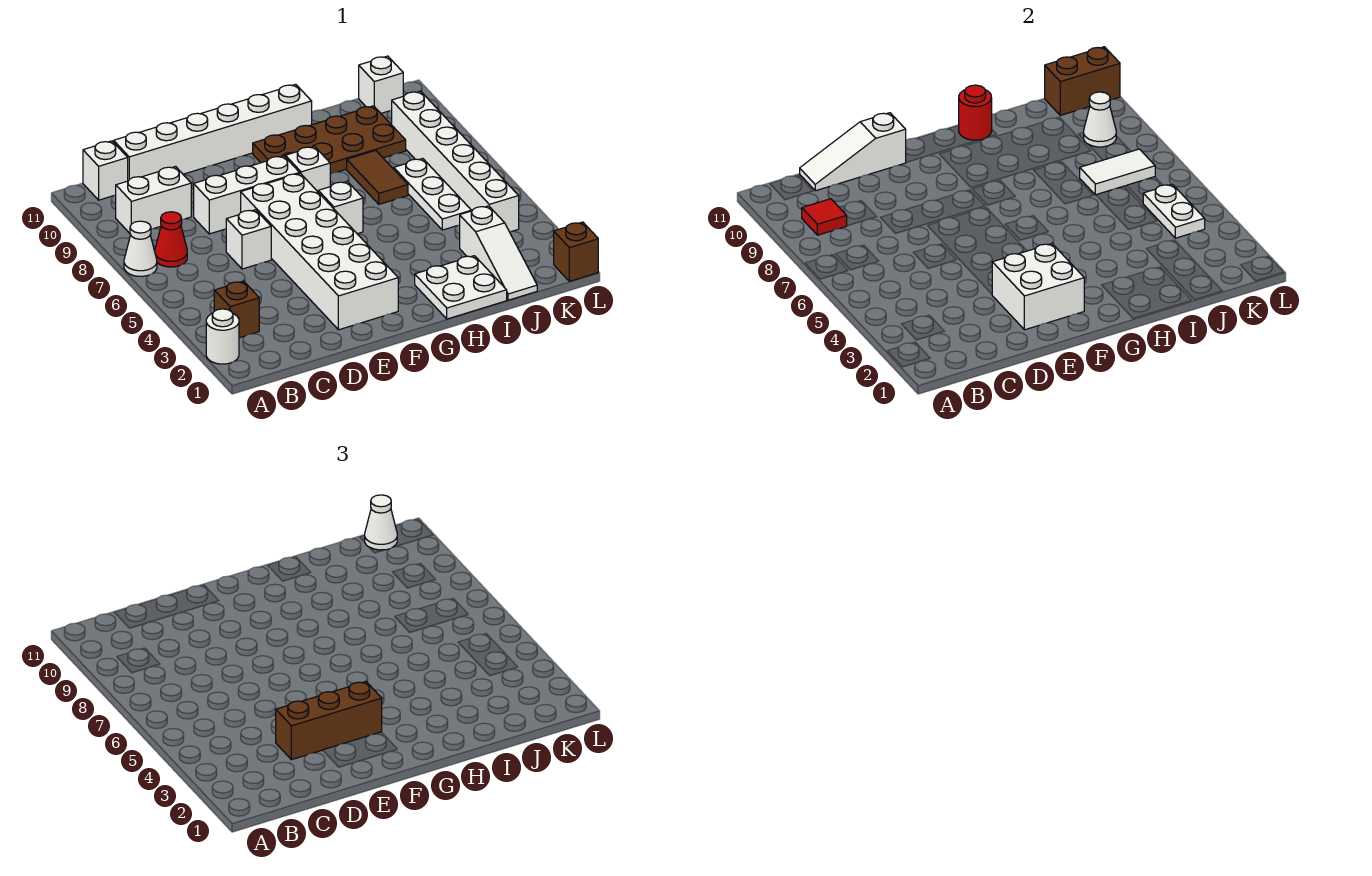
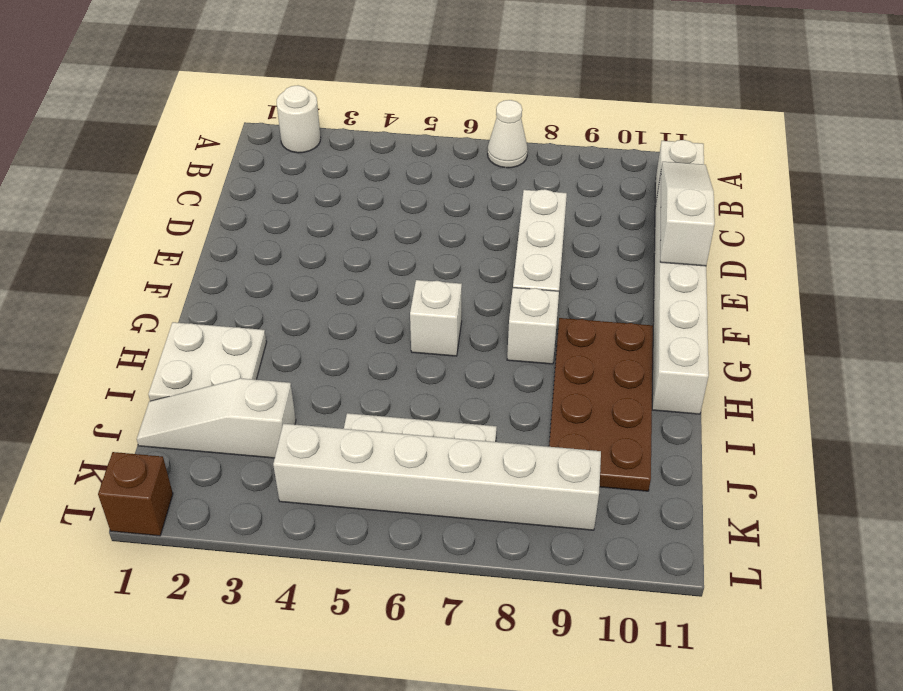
none -> brown brick B3 level 1
none -> red cone B7 level 1
none -> white brick B9:C9 level 1
none -> white brick D6 level 1

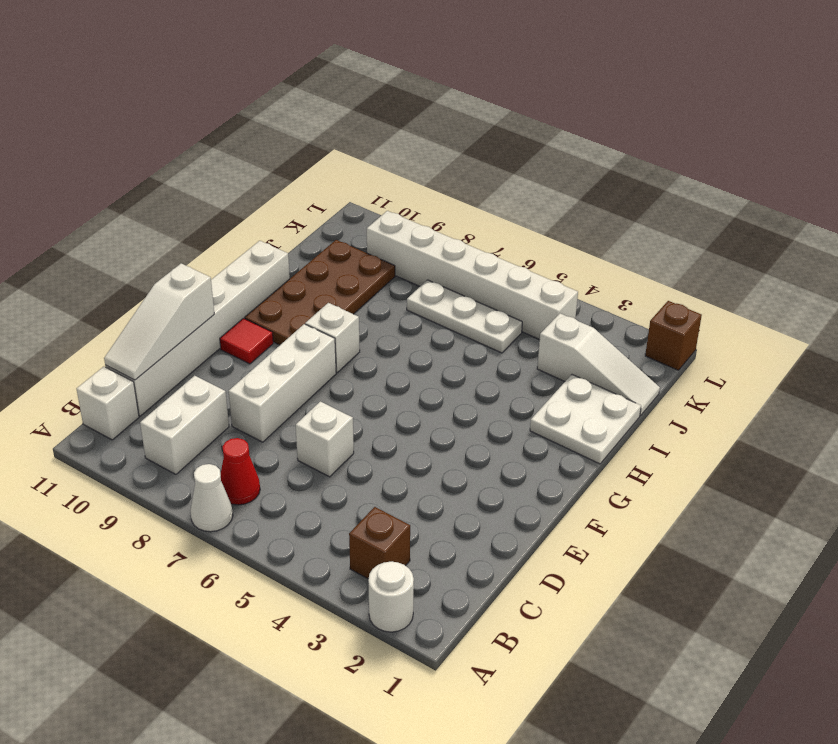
red tile F10 level 1 -> red tile B9 level 2
none -> white brick E2:F7 level 1
none -> white brick G6 level 1
none -> brown tile I7:I8 level 1
none -> white brick K11 level 1

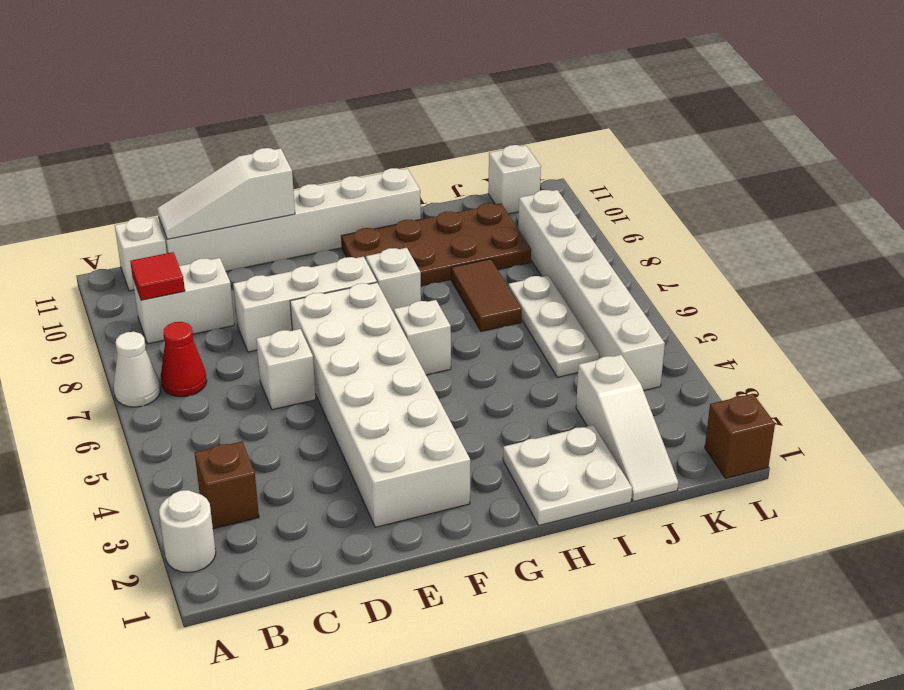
none -> white brick E2:F3 level 2
none -> red round brick H11 level 2
none -> white tile J7:K7 level 2
none -> white plate K4:K5 level 2

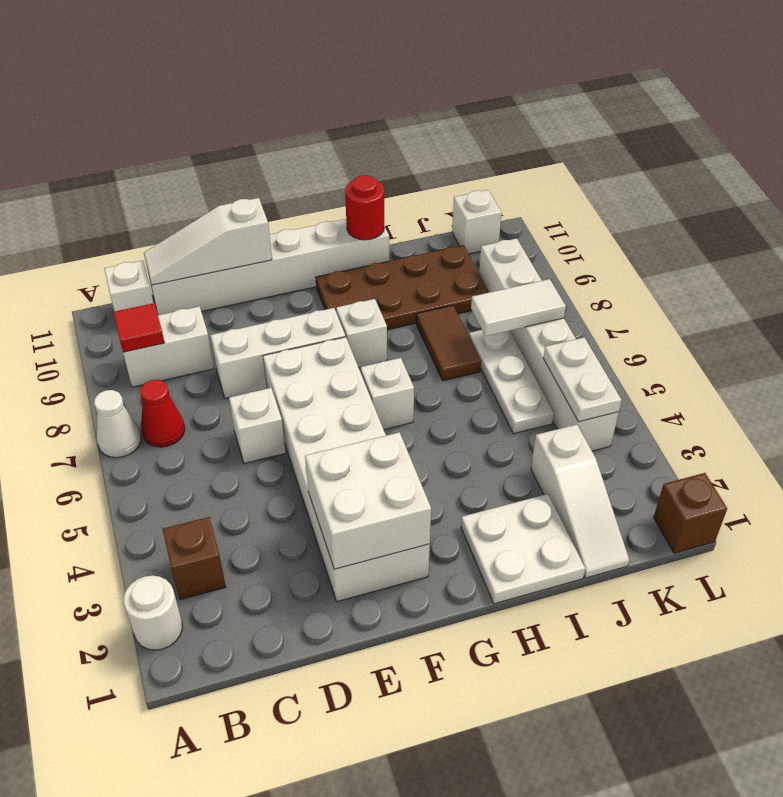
none -> white cone K9 level 2
none -> brown brick K11:L11 level 2
none -> brown brick D3:F3 level 3
none -> white cone K11 level 3

